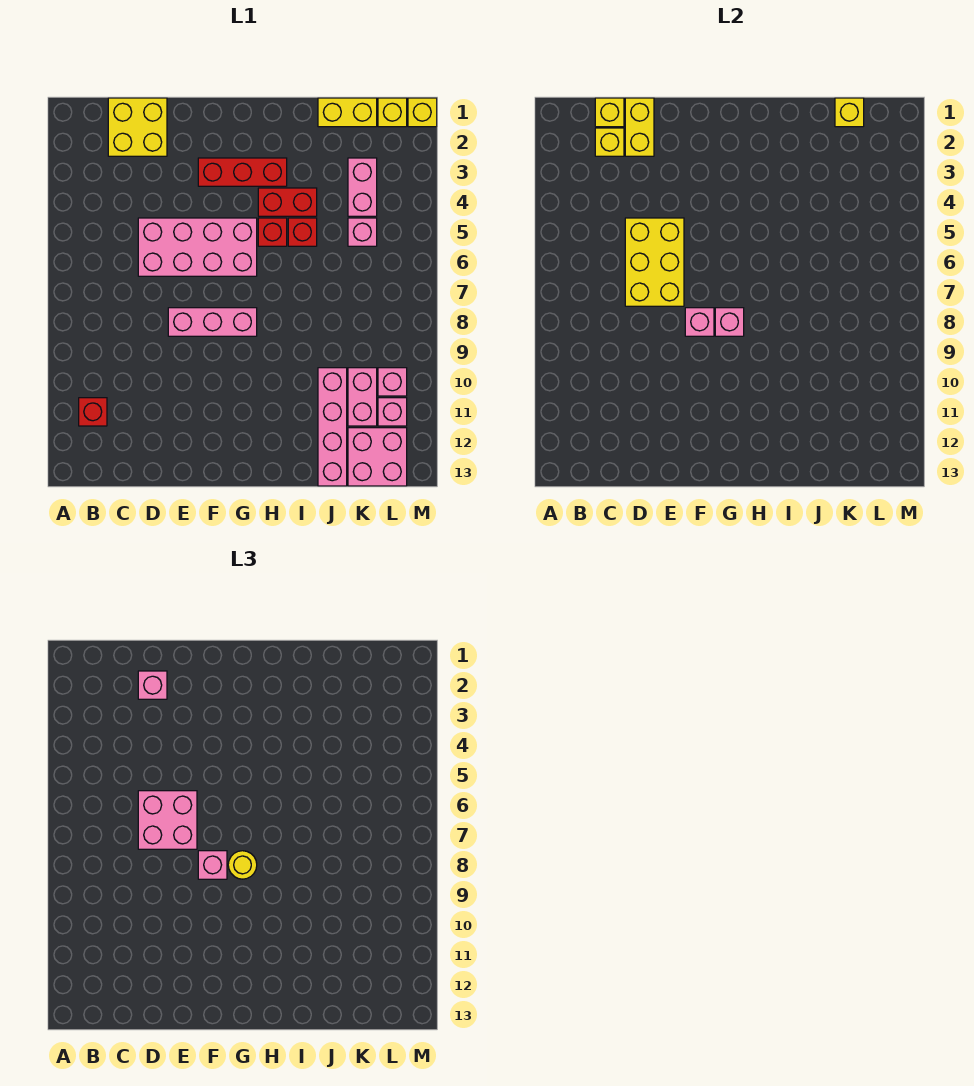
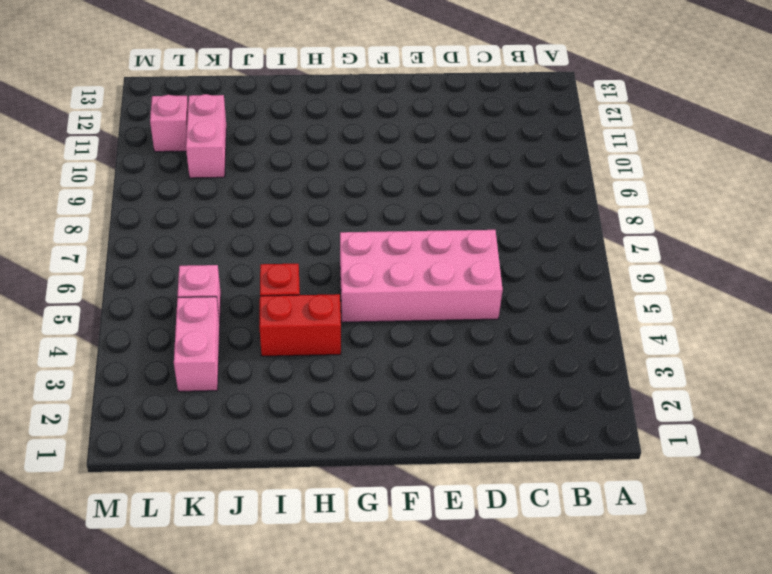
none -> red brick B11 level 1
none -> yellow brick C1:D2 level 1
none -> pink brick E8:G8 level 1

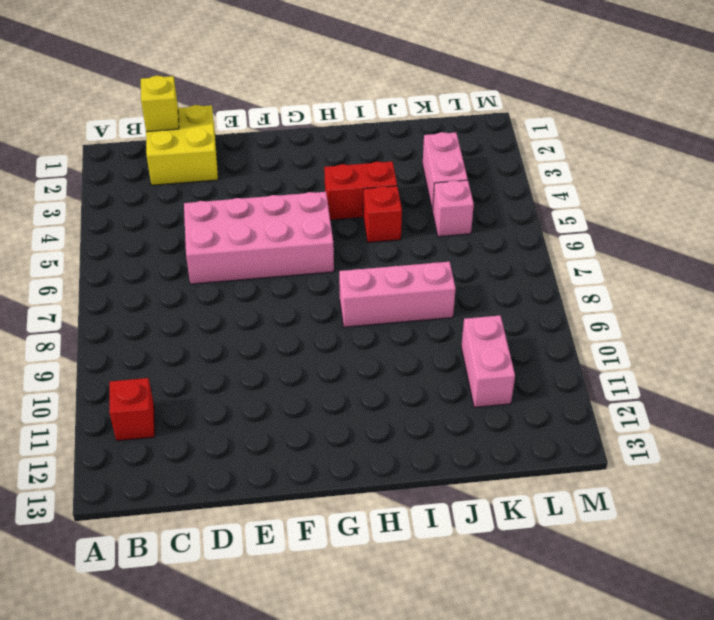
pink brick H8:J8 level 1 -> pink brick E8:G8 level 1
none -> red brick F3:H3 level 1
none -> red brick H5 level 1
none -> yellow brick J1:K1 level 1

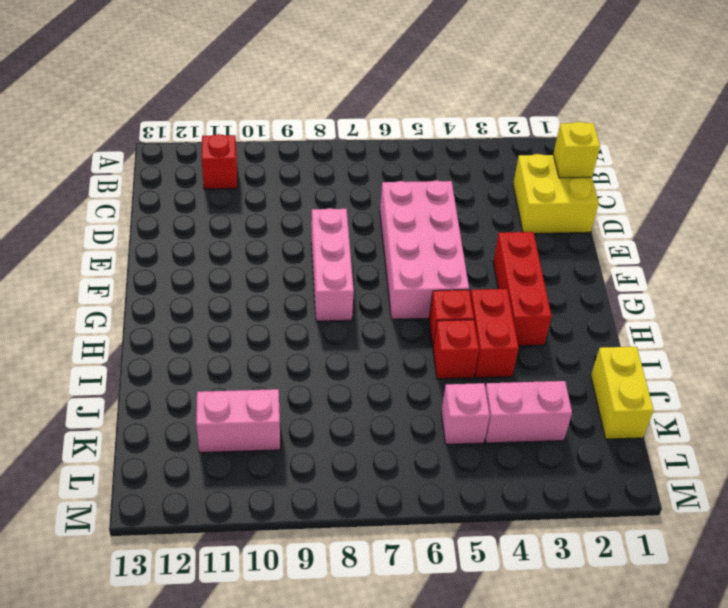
none -> pink brick J10:J13 level 1
none -> pink brick K12:L13 level 1
none -> yellow brick L1 level 1

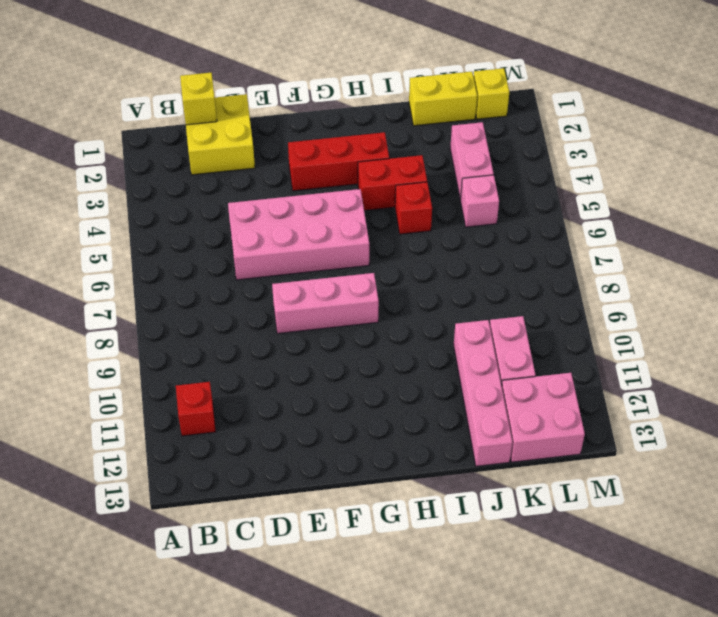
none -> red brick H5 level 1
none -> pink brick L10 level 1
none -> pink brick L11 level 1

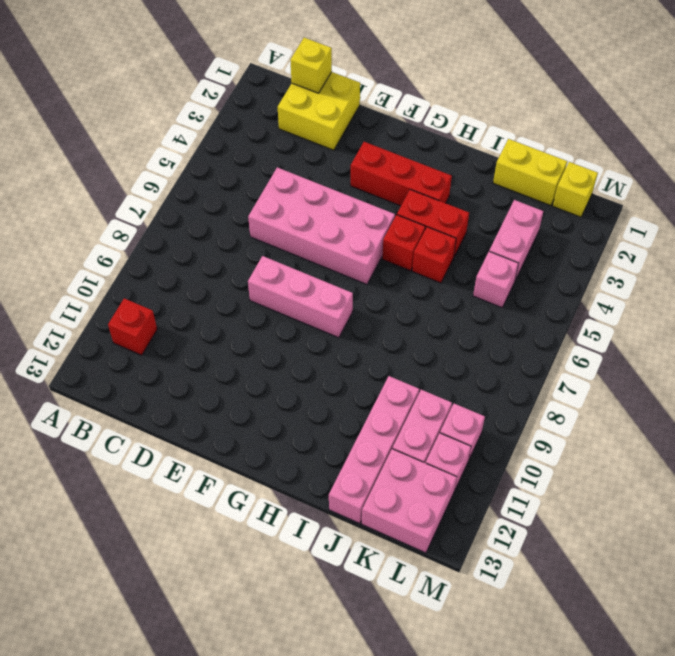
none -> yellow brick M1 level 1
none -> yellow brick C2 level 2
none -> yellow brick D1:D2 level 2

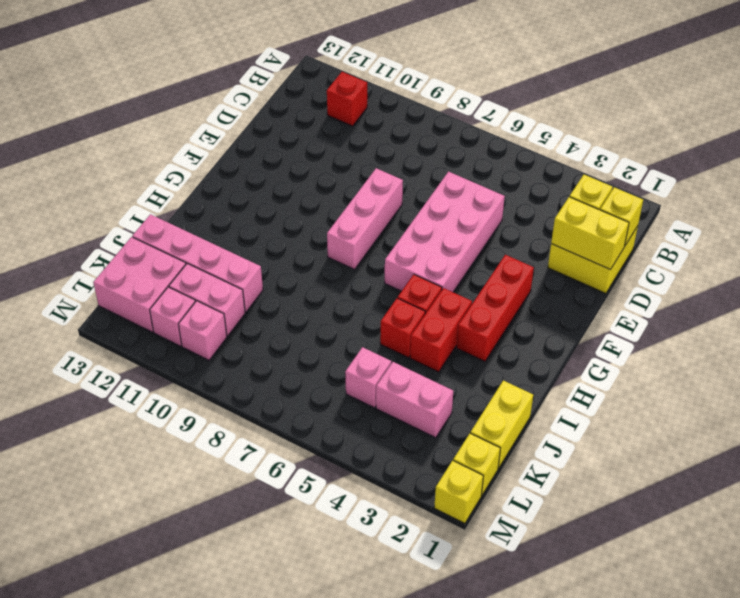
none -> yellow brick D5:E7 level 2
none -> pink brick F8 level 2
none -> pink brick G8 level 2

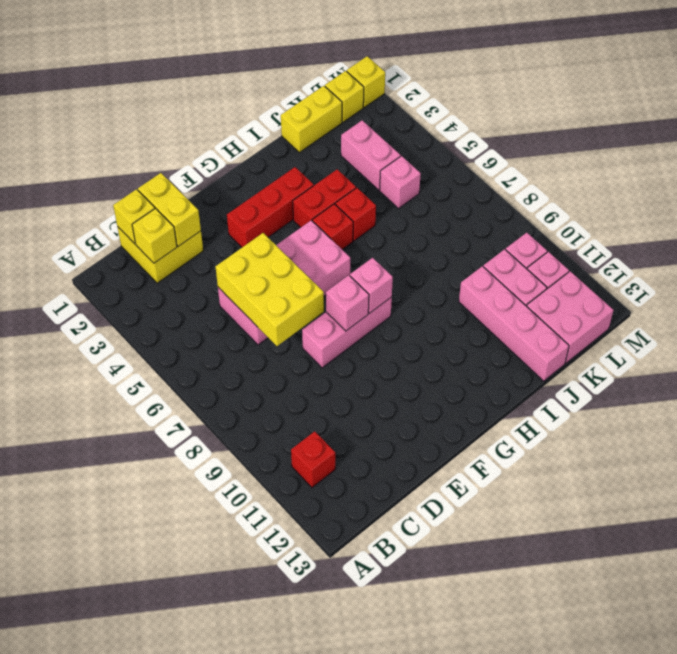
none -> yellow brick K1 level 2
none -> pink brick D2 level 3
none -> pink brick D6:E7 level 3

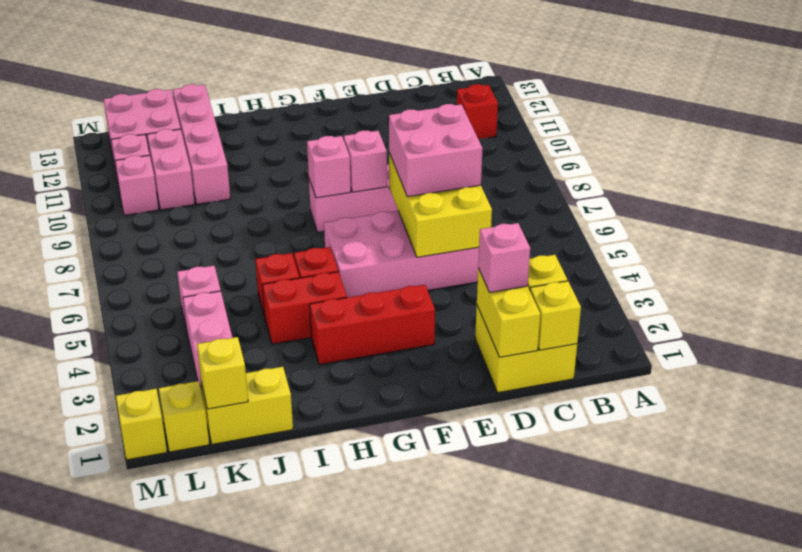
none -> pink brick F8 level 3
none -> yellow round brick G8 level 3

